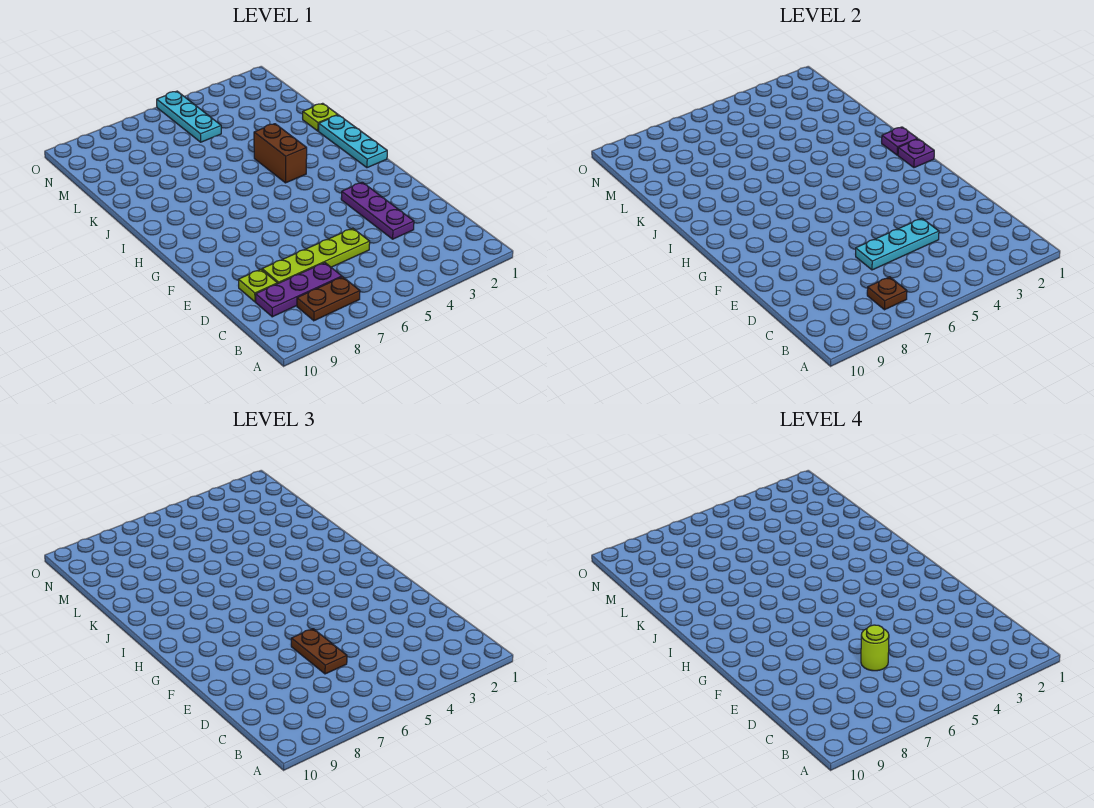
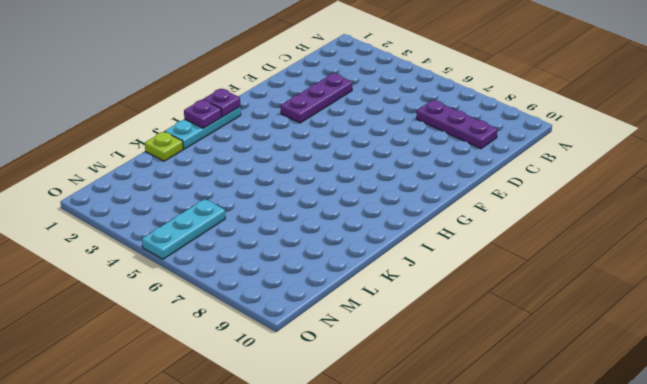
none -> brown plate B7:B8 level 1
none -> lime plate D5:D8 level 1
none -> lime plate D9 level 1

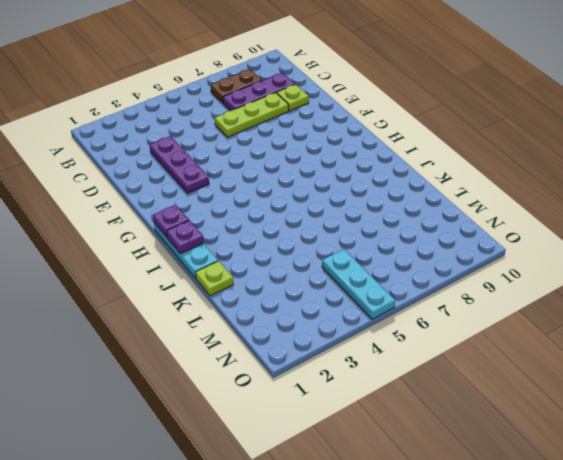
lime plate D6:D8 level 1 -> lime plate D5:D8 level 1
none -> brown brick I4:J4 level 1
none -> brown plate B7 level 2
none -> cyan plate D4:D6 level 2

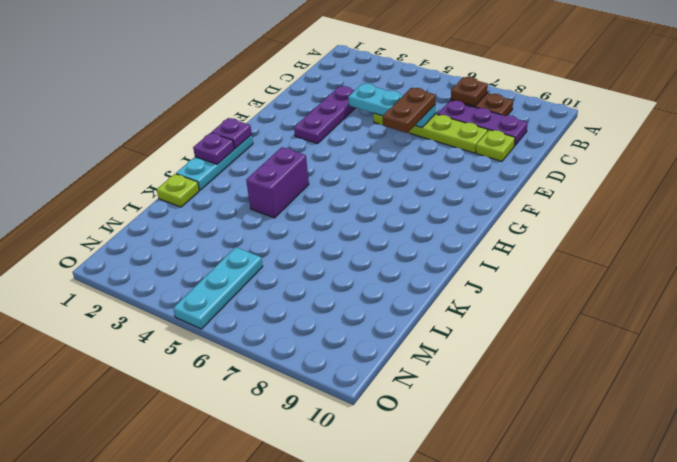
purple brick I4:J4 level 1 -> brown brick I4:J4 level 1
none -> lime round brick D6 level 4

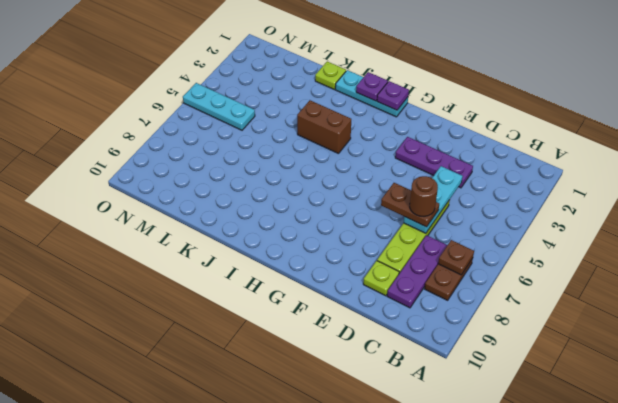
brown round brick D6 level 4 -> lime round brick D6 level 4

